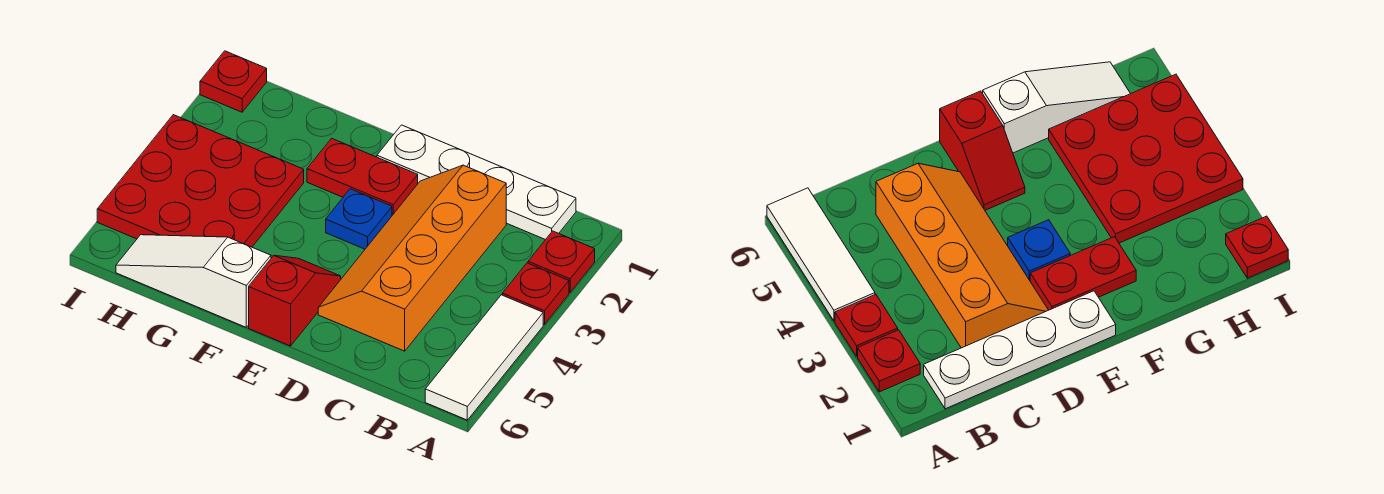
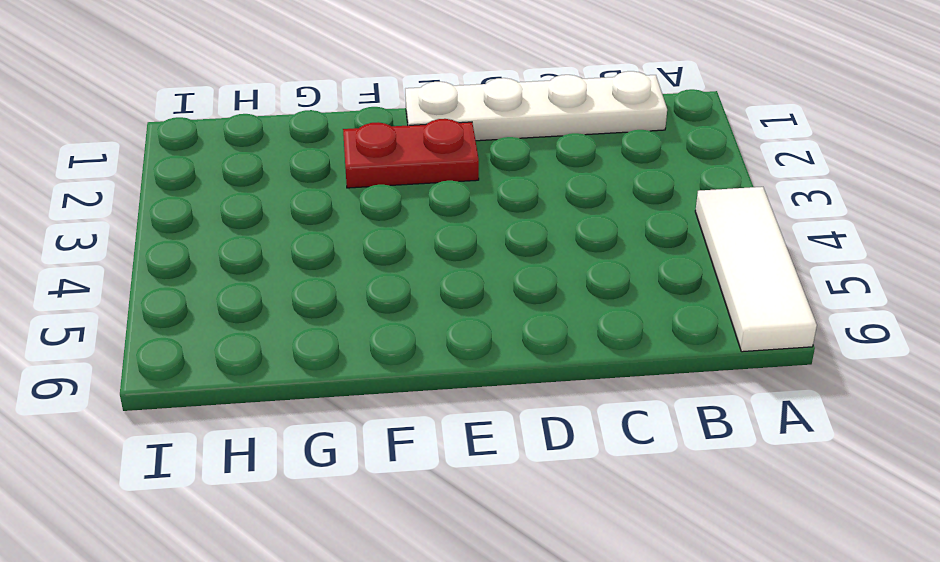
none -> red plate A2 level 1
none -> red plate A3 level 1

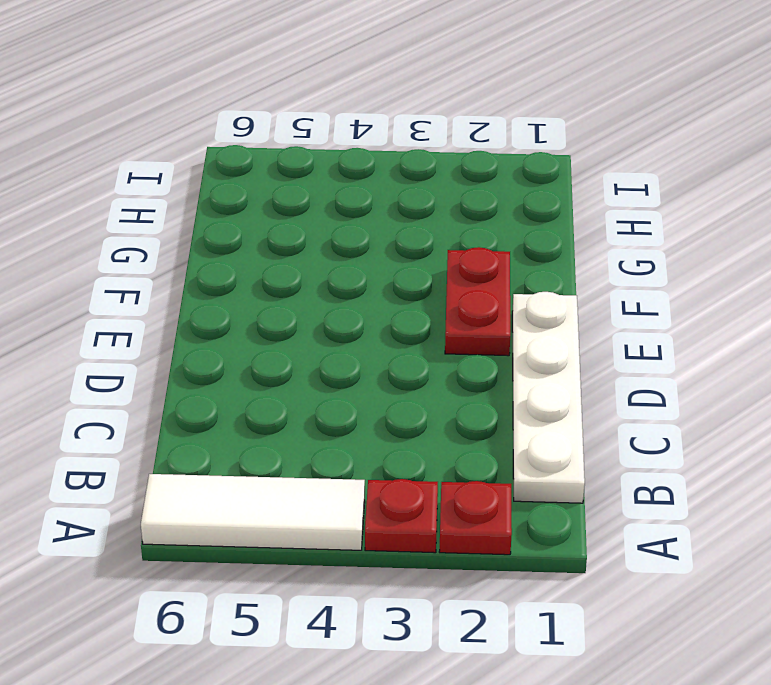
none -> orange slope C2:D5 level 1 top C
none -> blue plate E3 level 1

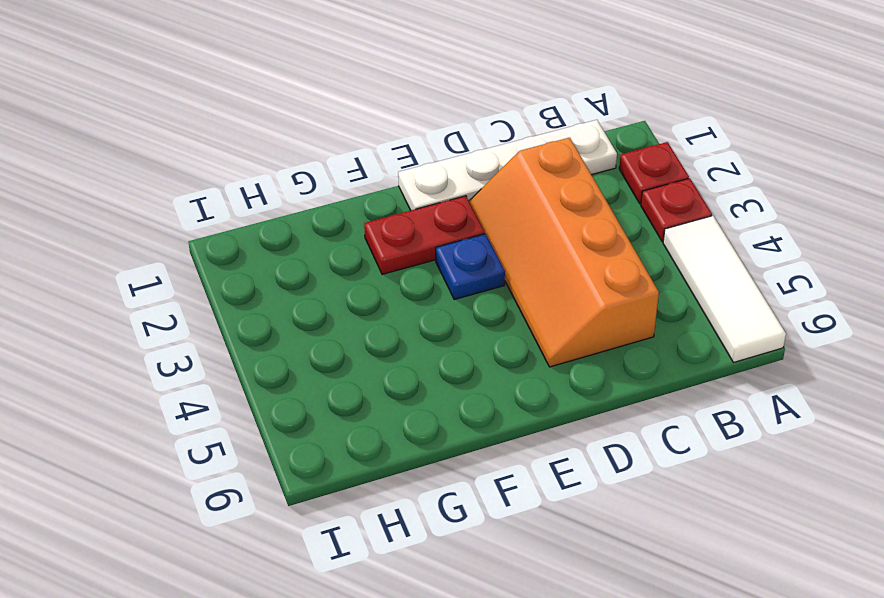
none -> red slope E5:E6 level 1 top 6
none -> white slope F6:H6 level 1 top F

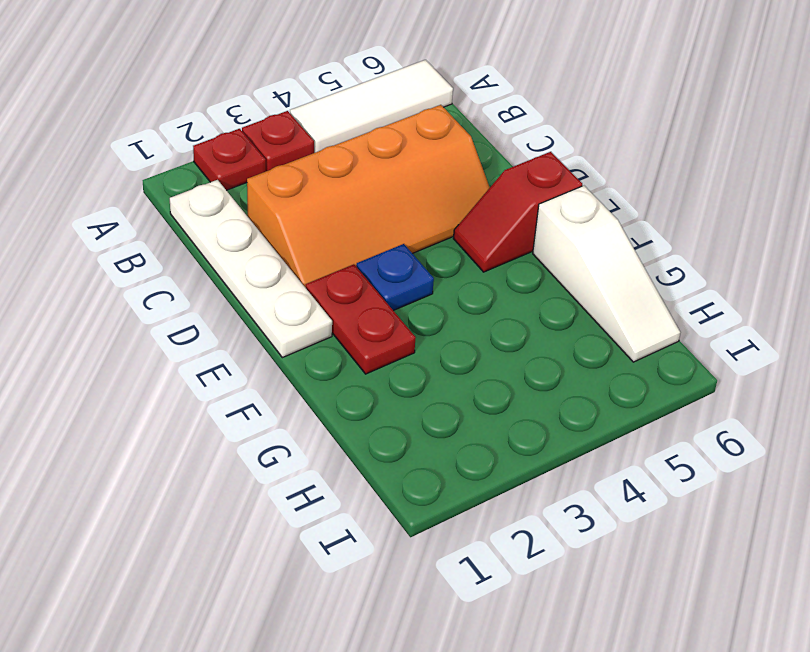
none -> red plate G3:I5 level 1
none -> red plate I1 level 1

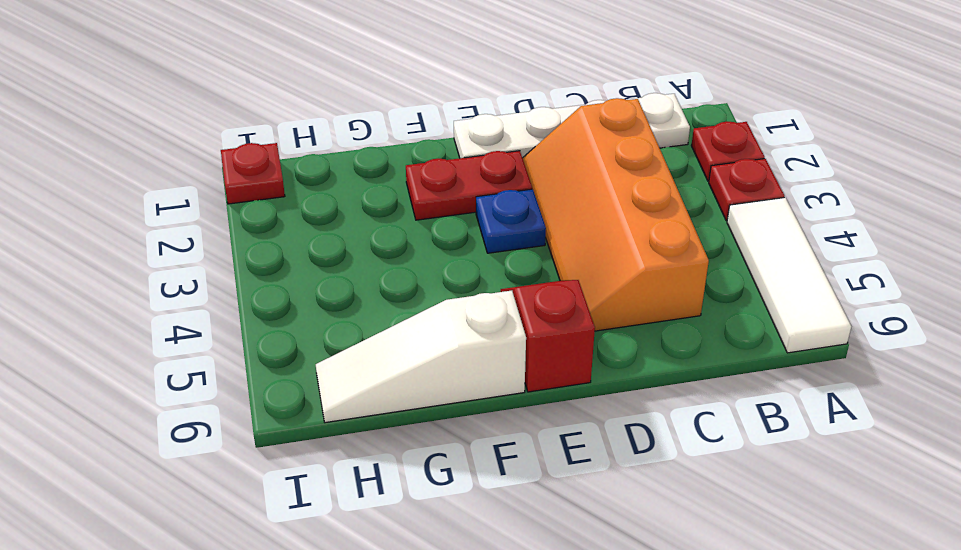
none -> red plate G3:I5 level 1

